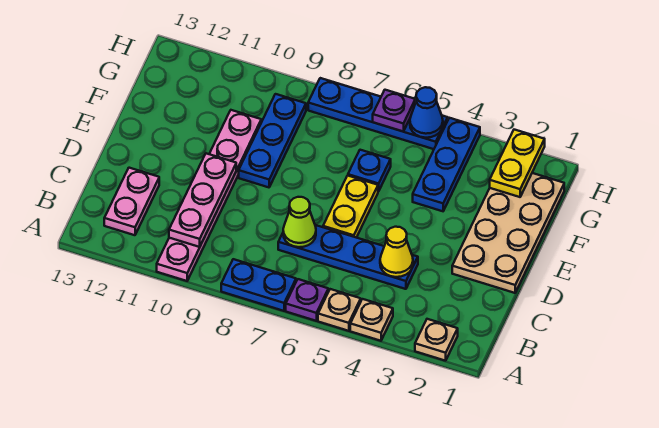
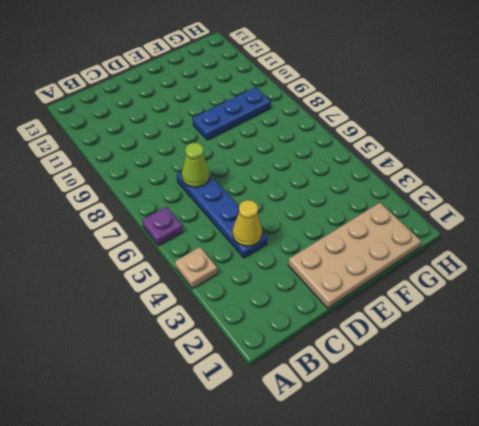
none -> tan plate A2 level 1
none -> tan plate A5 level 1
none -> blue plate A7:A8 level 1

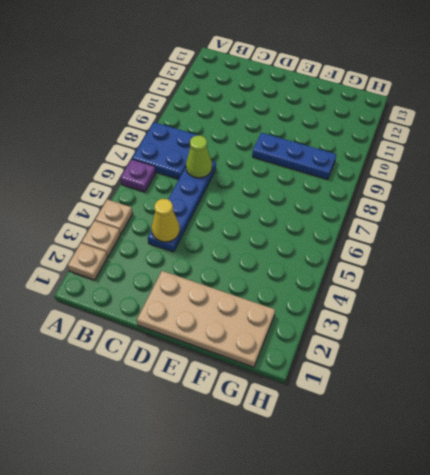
tan plate A3 level 1 -> tan plate A5 level 1
blue plate A7:B8 level 1 -> blue plate A7:A8 level 1
none -> pink plate A10:F10 level 1
none -> pink plate B12:C12 level 1
none -> yellow plate D6:E6 level 1

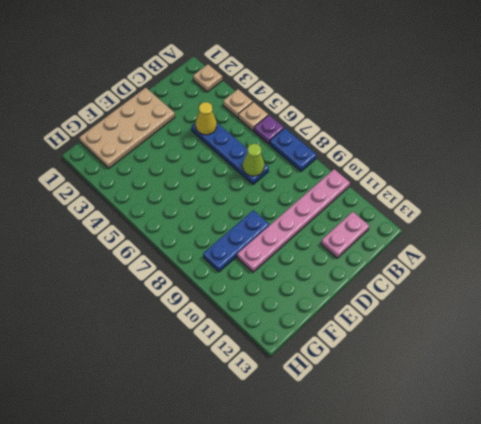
none -> yellow plate D6:E6 level 1
none -> blue plate F4:H4 level 1
none -> blue plate F6 level 1

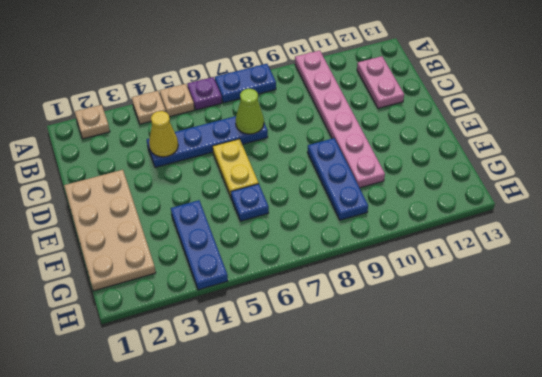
none -> blue plate H5:H8 level 1
none -> pink plate B10:D10 level 2
none -> yellow plate G2:H2 level 2

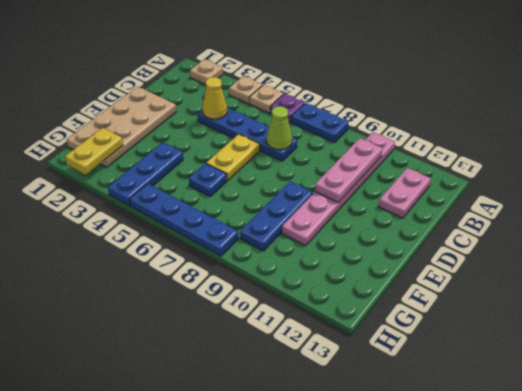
none -> blue cone H5 level 2
none -> purple plate H6 level 2

